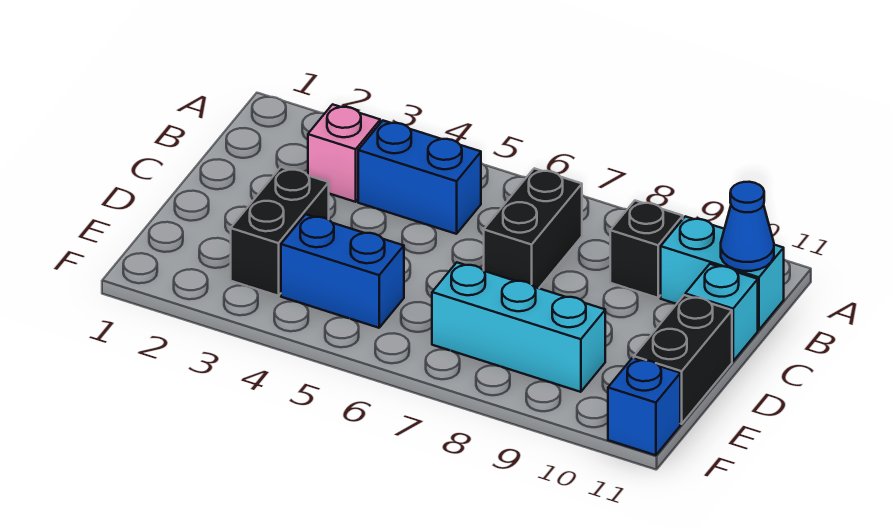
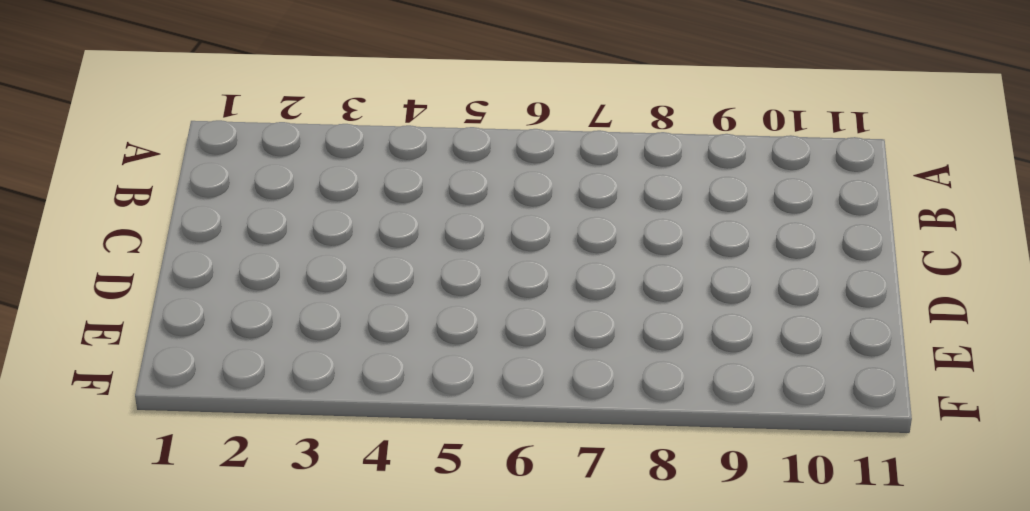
none -> pink brick B3 level 1
none -> blue brick B4:B5 level 1
none -> black brick B7:C7 level 1

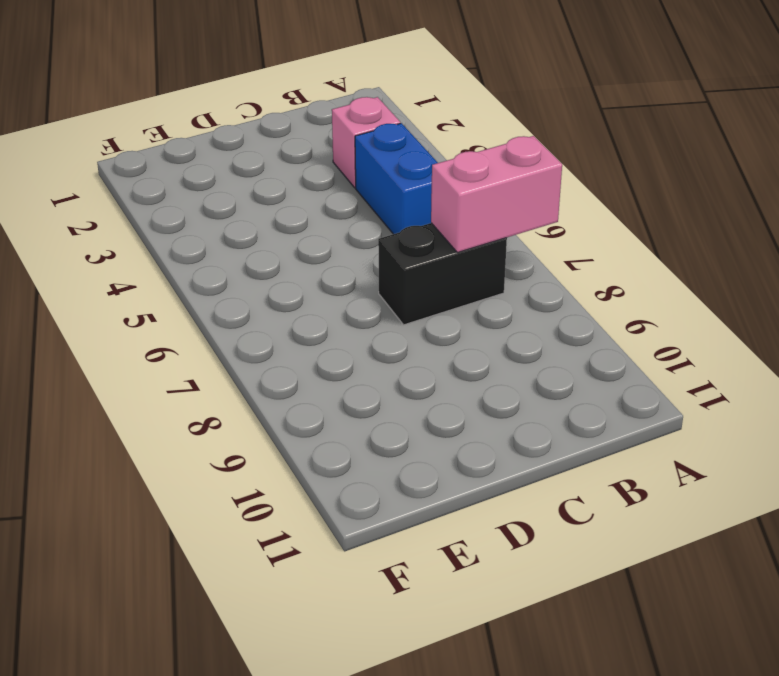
pink brick A7:B7 level 2 -> none
none -> black brick B9 level 1
none -> cyan brick B10:B11 level 1
none -> cyan brick C11 level 1

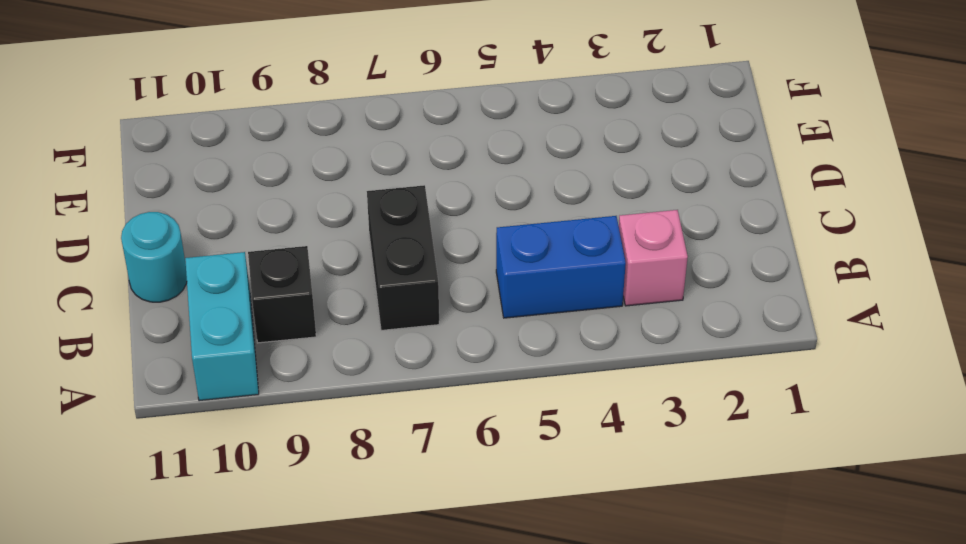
cyan brick A10:B10 level 1 -> cyan brick B10:B11 level 1
cyan round brick C11 level 1 -> cyan brick C11 level 1
none -> black brick D3:E3 level 1
none -> black brick D11:E11 level 1
none -> blue brick E4:E5 level 1

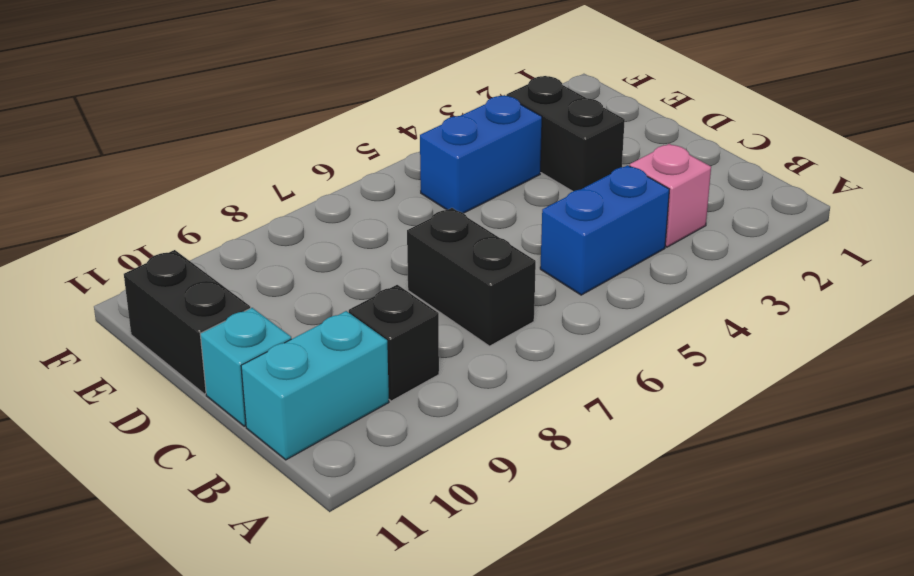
none -> cyan brick E7:E9 level 1
none -> blue brick F11 level 1
none -> blue cone B11 level 2

